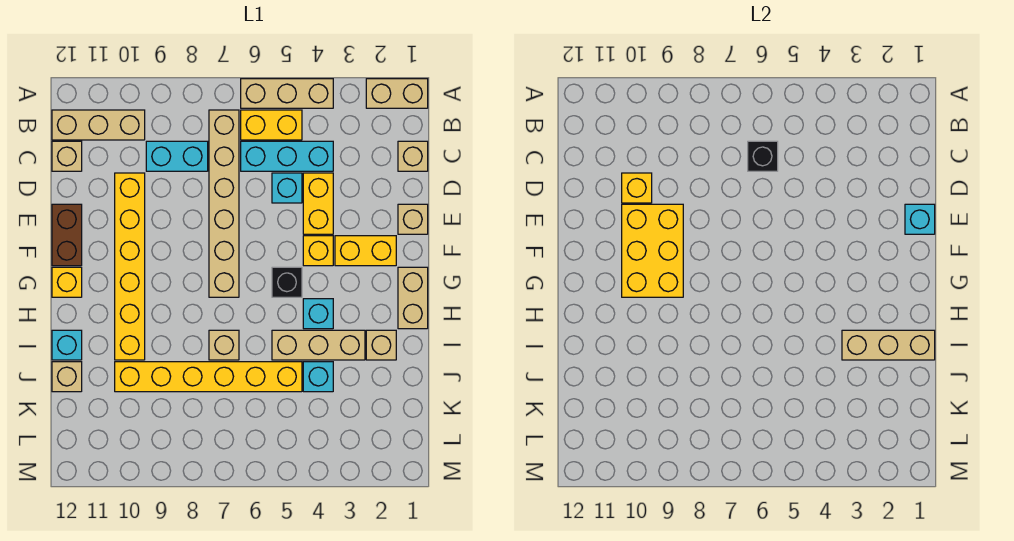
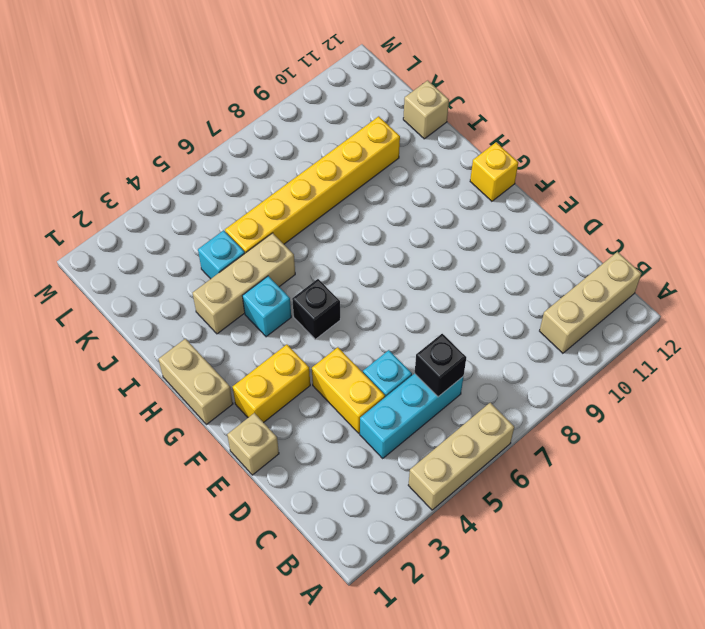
none -> tan brick A1:A2 level 1
none -> yellow brick B5:B6 level 1
none -> tan brick B7:G7 level 1
none -> tan brick C1 level 1

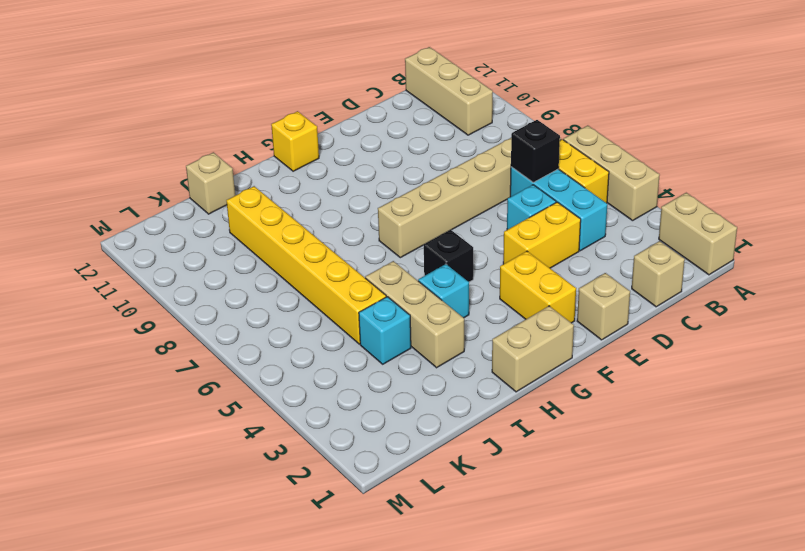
none -> cyan brick C8:C9 level 1
none -> tan brick C12 level 1
none -> yellow brick D10:I10 level 1
none -> brown brick E12:F12 level 1

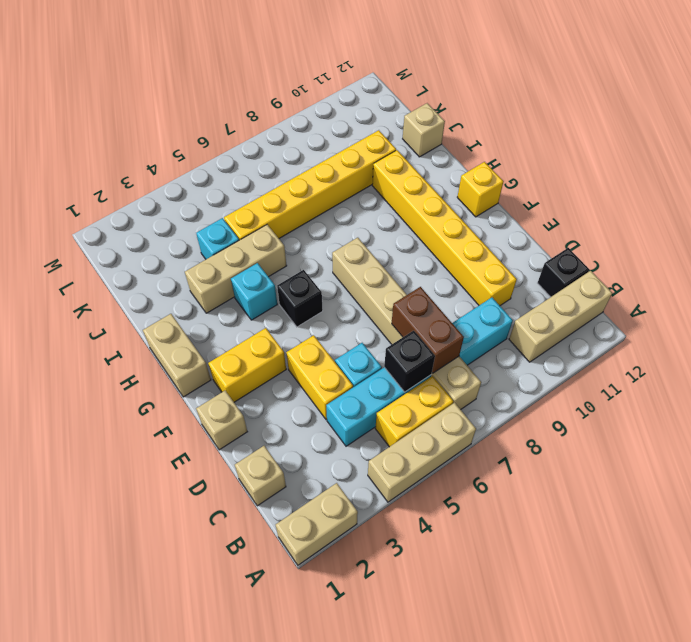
brown brick C7:D7 level 2 -> brown brick E12:F12 level 1
black brick C12 level 1 -> tan brick C12 level 1
none -> yellow brick F4 level 1
none -> tan brick I2 level 1
none -> tan brick I7 level 1
none -> cyan brick I12 level 1

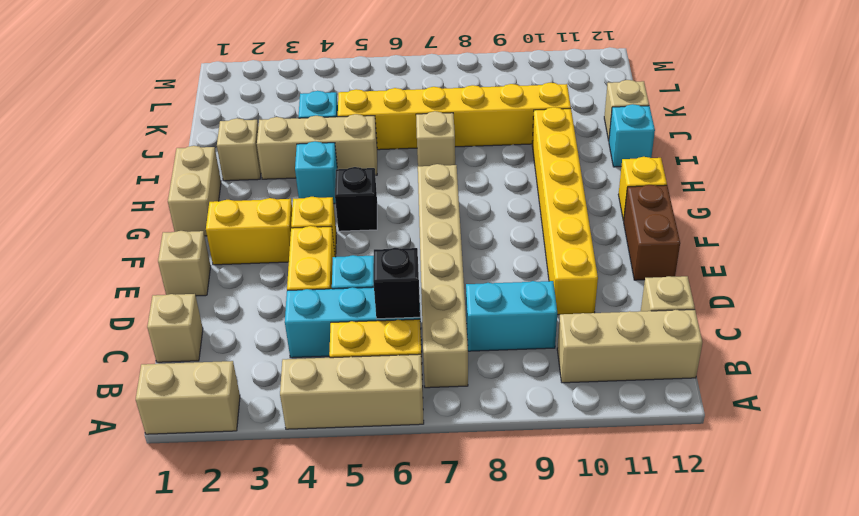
none -> yellow brick D10 level 2
none -> cyan brick E1 level 2
none -> yellow brick E9:G10 level 2
none -> tan brick I1:I3 level 2

